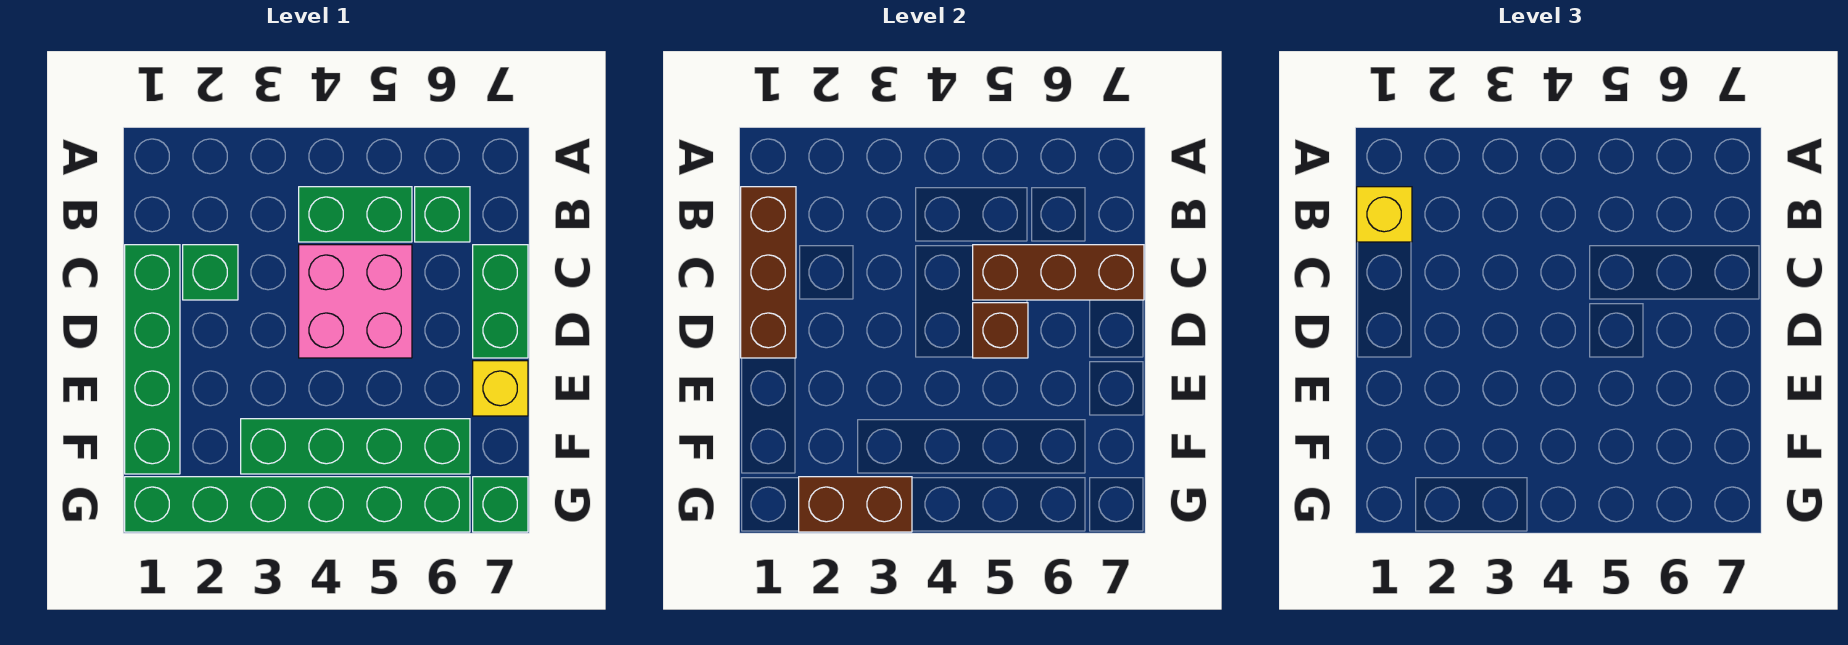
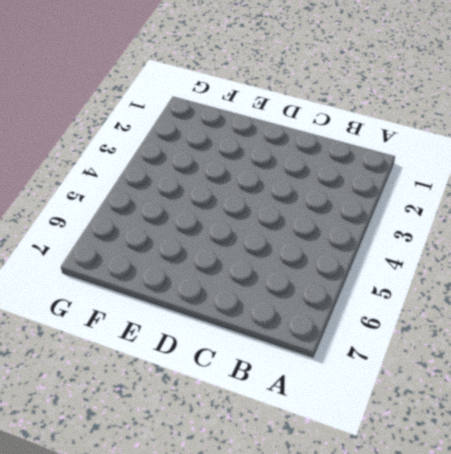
none -> green brick B4:B5 level 1
none -> green brick B6 level 1
none -> green brick C1:F1 level 1

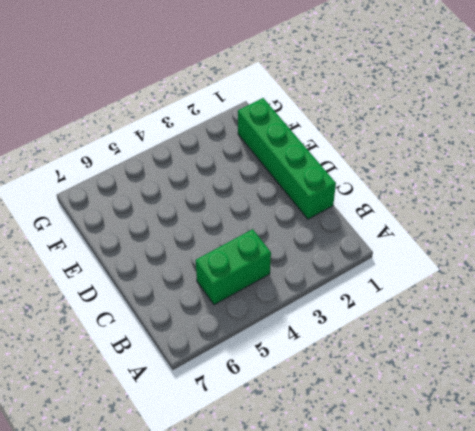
none -> green brick B6 level 1
none -> green brick C2 level 1
none -> pink brick C4:D5 level 1

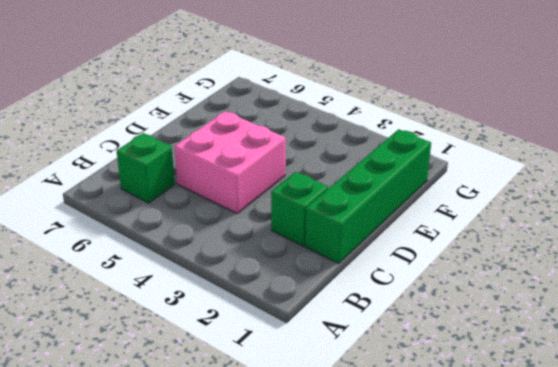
none -> green brick B4:B5 level 1
none -> green brick C7:D7 level 1
none -> yellow brick E7 level 1

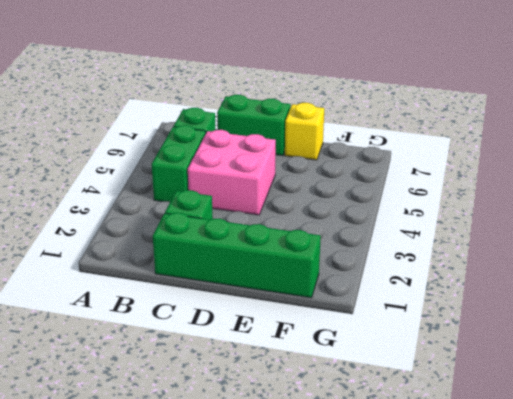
none -> green brick F3:F6 level 1
none -> green brick G1:G6 level 1
none -> green brick G7 level 1

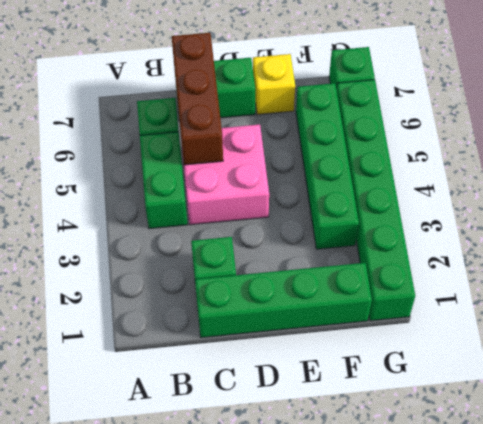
none -> brown brick B1:D1 level 2
none -> brown brick D5 level 2
none -> brown brick G2:G3 level 2

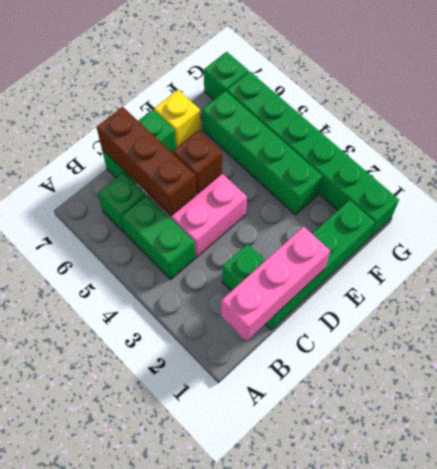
pink brick B1:D1 level 2 -> brown brick B1:D1 level 2
none -> brown brick G2:G3 level 2
none -> yellow brick B1 level 3

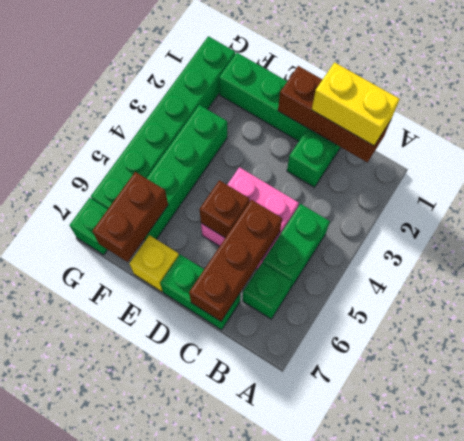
yellow brick B1:C1 level 3 -> yellow brick B1 level 3
brown brick F6:F7 level 2 -> brown brick G2:G3 level 2

